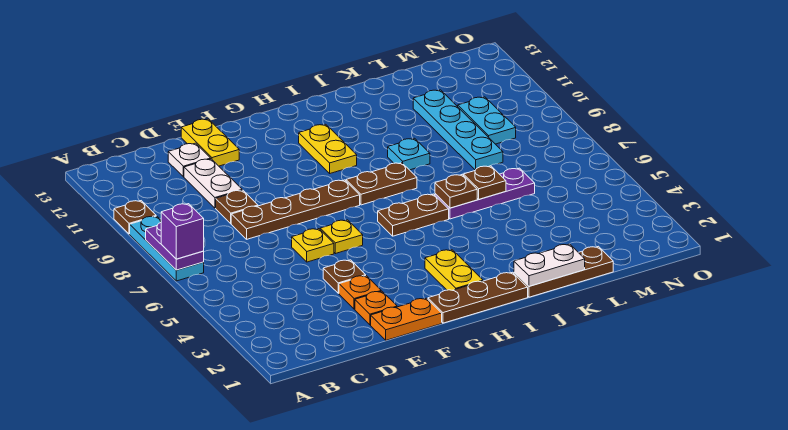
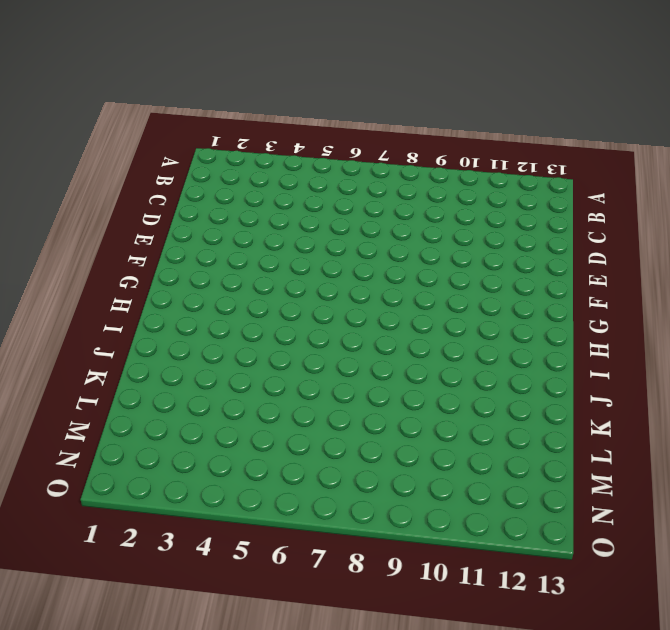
none -> cyan plate A7:A9 level 1
none -> brown plate A10 level 1
none -> brown plate D8:G8 level 1

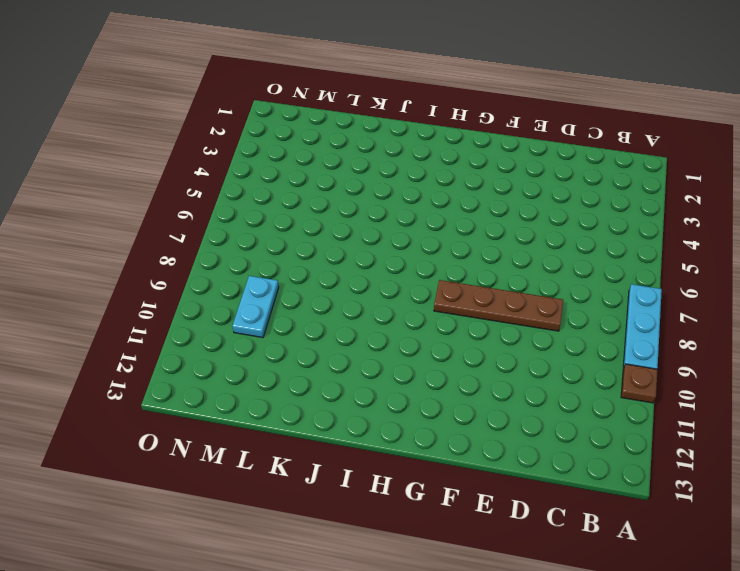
none -> brown plate D9 level 1
none -> white plate D10:D11 level 1
none -> white plate D12 level 1

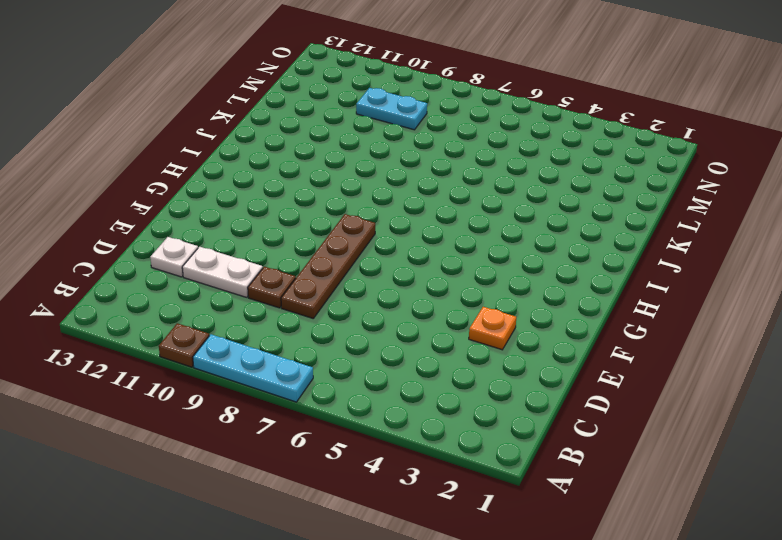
none -> orange plate E1:F1 level 1
none -> orange plate E2 level 1
none -> brown plate E4 level 1

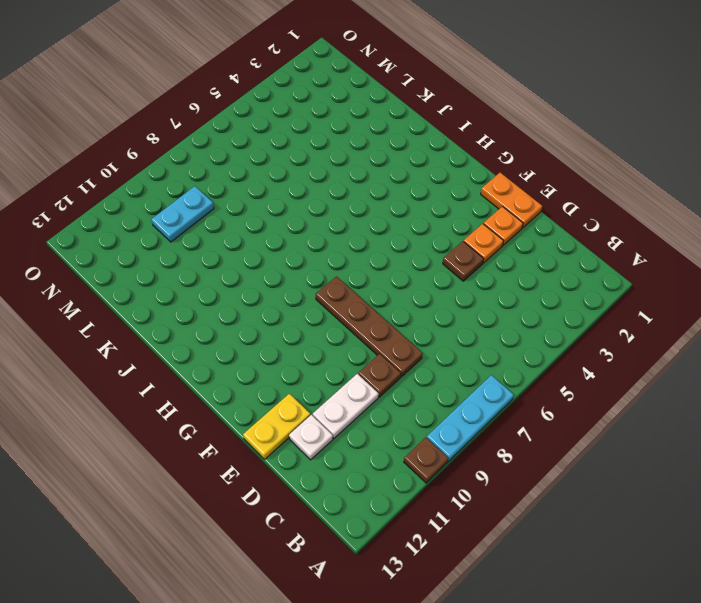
none -> yellow plate E6 level 1
none -> yellow plate F6 level 1
none -> brown plate G1:I1 level 1

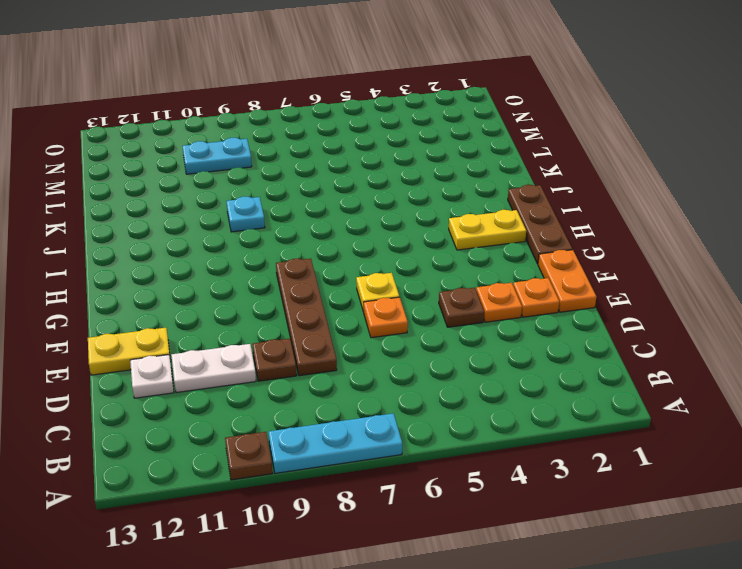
orange plate E6 level 1 -> yellow plate E6 level 1
none -> brown plate H6:I6 level 1
none -> brown plate H8:I8 level 1
none -> yellow plate H10:H11 level 1

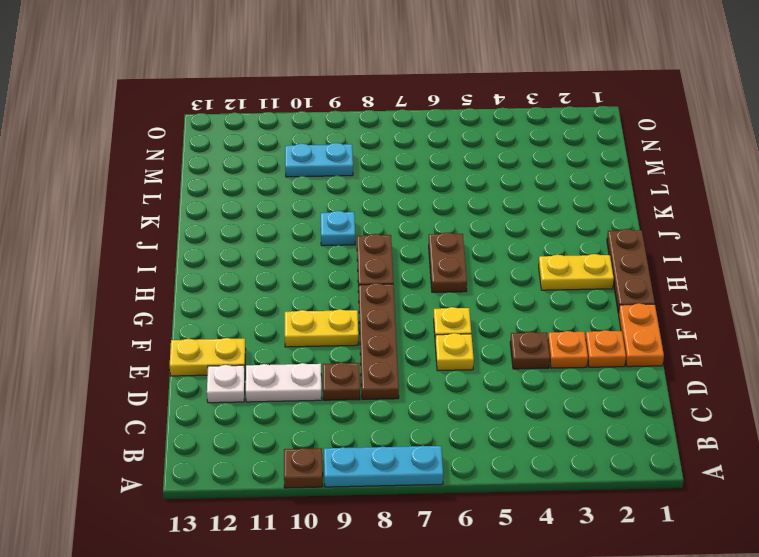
yellow plate F9:F10 level 1 -> yellow plate H10:H11 level 1
none -> brown plate J1:L1 level 1
none -> purple plate J6:L6 level 1
none -> cyan plate L8:L11 level 1

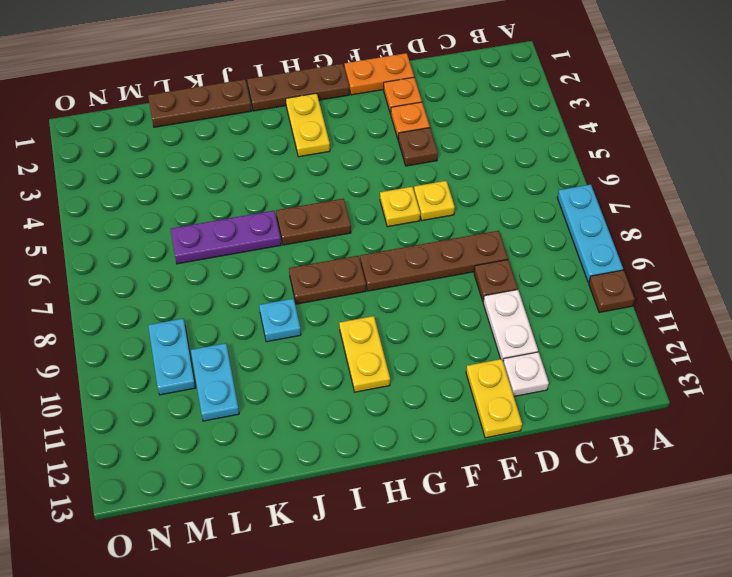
cyan plate L10:L11 level 1 -> cyan plate L8:L11 level 1
none -> purple plate A7:A8 level 2
none -> white plate J1:K1 level 2
none -> brown plate J6 level 2

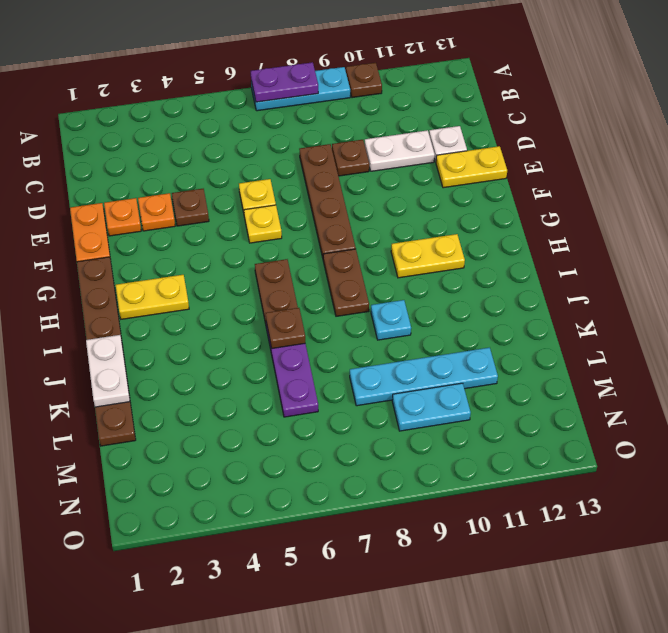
none -> brown plate K6 level 2
none -> purple brick A7 level 3

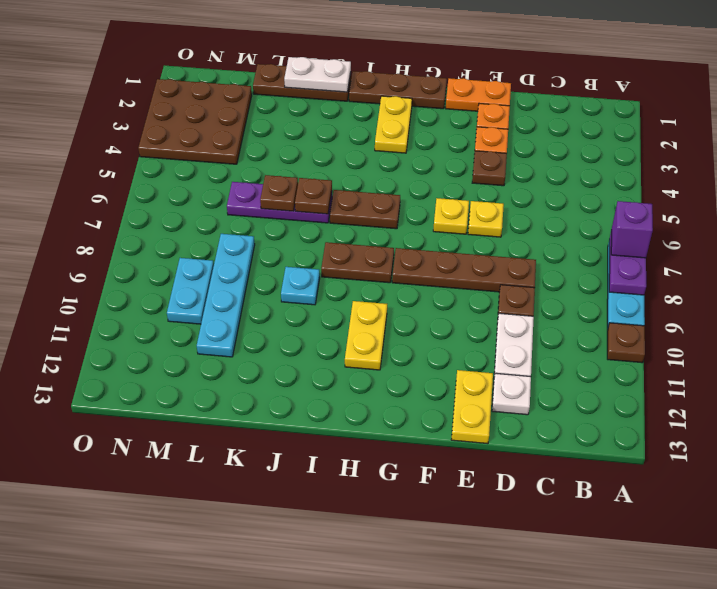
brown plate M2:O4 level 1 -> none

